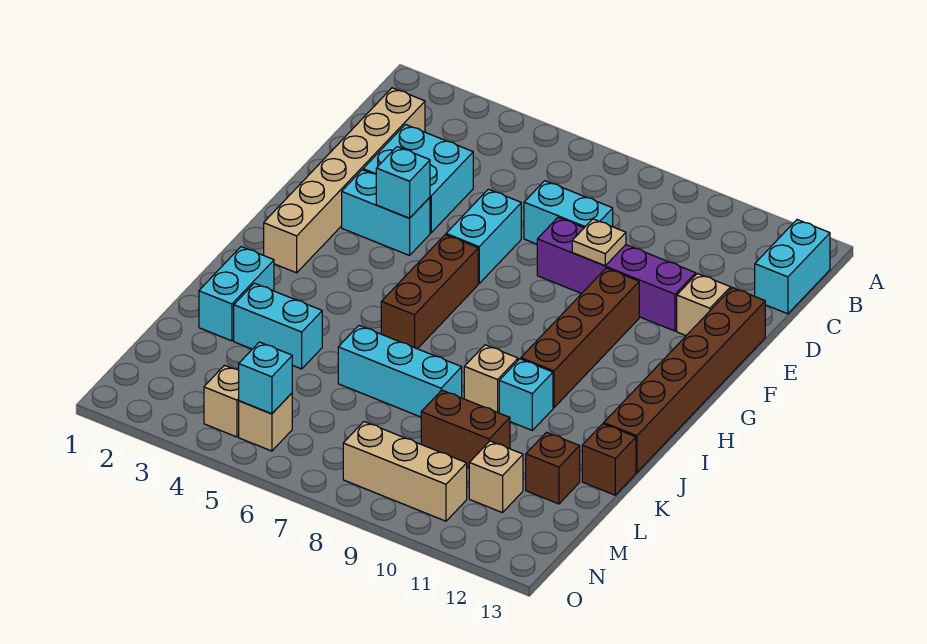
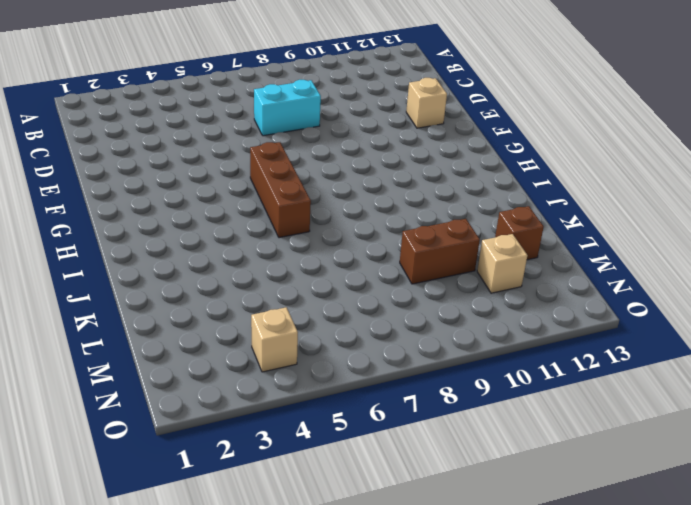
none -> cyan brick B13:C13 level 1
none -> tan brick C2:H2 level 1
none -> cyan brick D3:E4 level 1

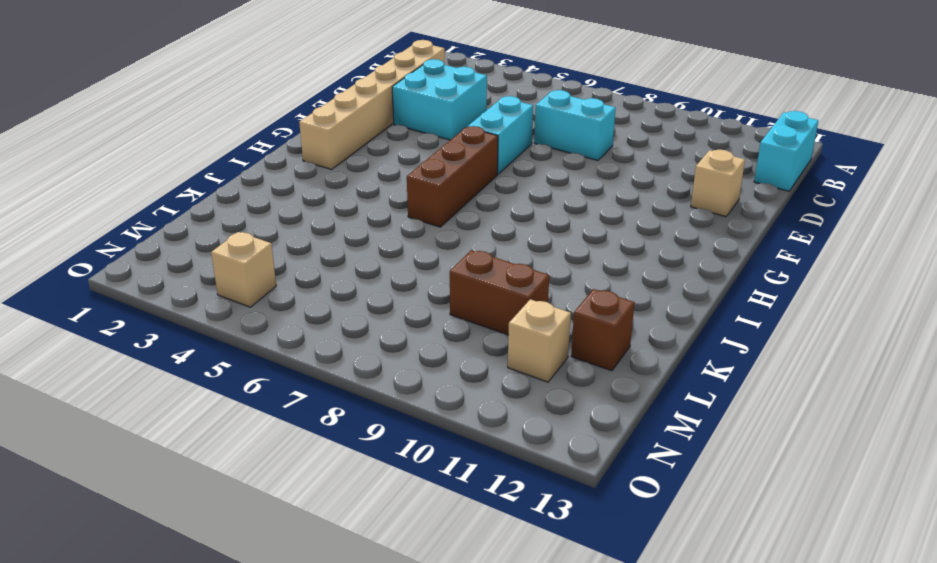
none -> purple brick E8:E11 level 1
none -> brown brick E13:J13 level 1
none -> cyan brick F3:F4 level 1

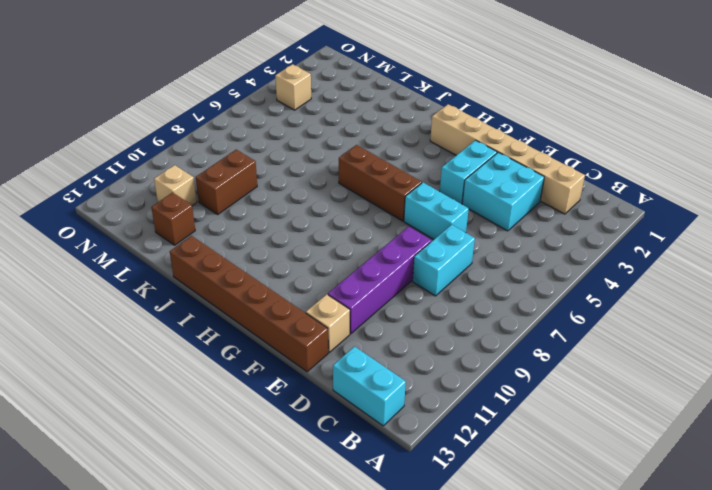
none -> brown brick F10:I10 level 1
none -> cyan brick J2:K2 level 1
none -> tan brick J9 level 1

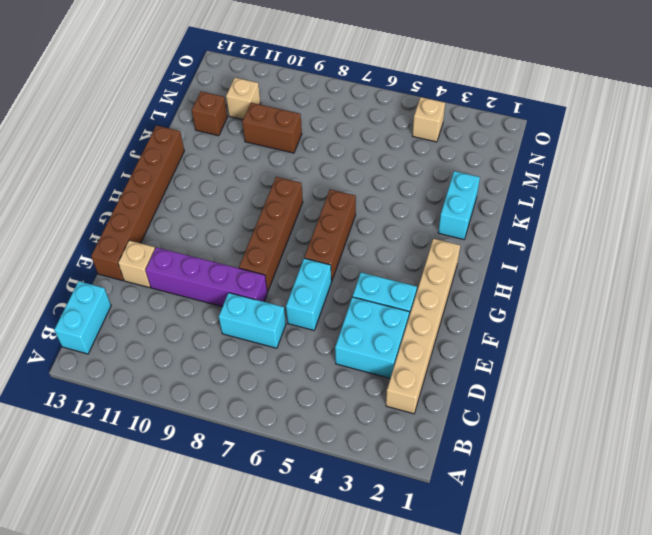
brown brick F8:I8 level 1 -> brown brick F10:I10 level 1
none -> tan brick J9 level 1
none -> cyan brick J10 level 1
none -> cyan brick K3:K4 level 1

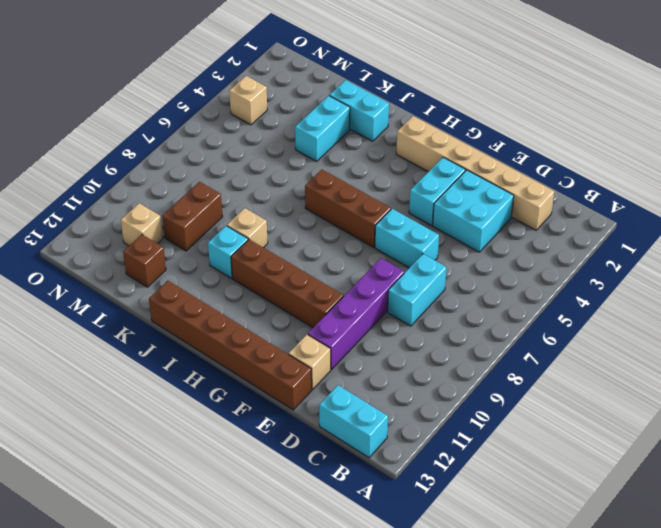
none -> cyan brick K6:K8 level 1
none -> brown brick K13 level 1
none -> tan brick N5 level 1

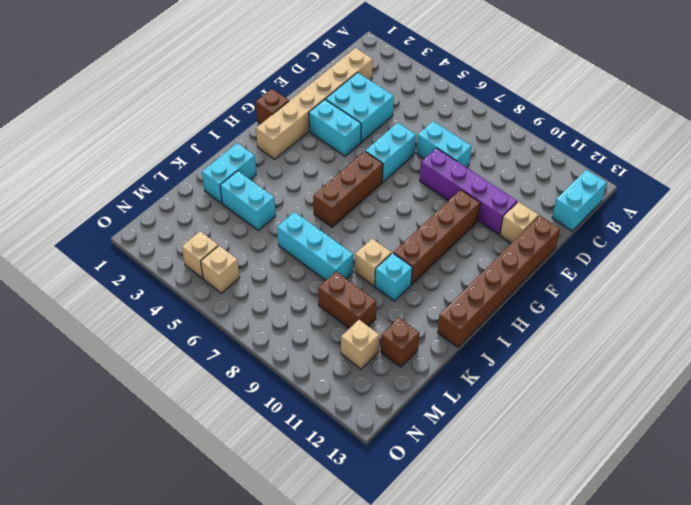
brown brick G1 level 1 -> brown brick K13 level 1
none -> tan brick N8:N10 level 1
none -> tan plate E9 level 2
none -> cyan brick F4 level 2

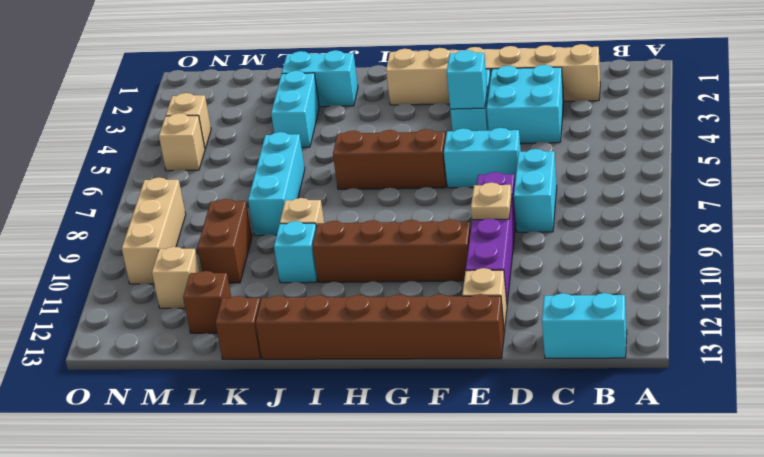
none -> cyan brick N5 level 2

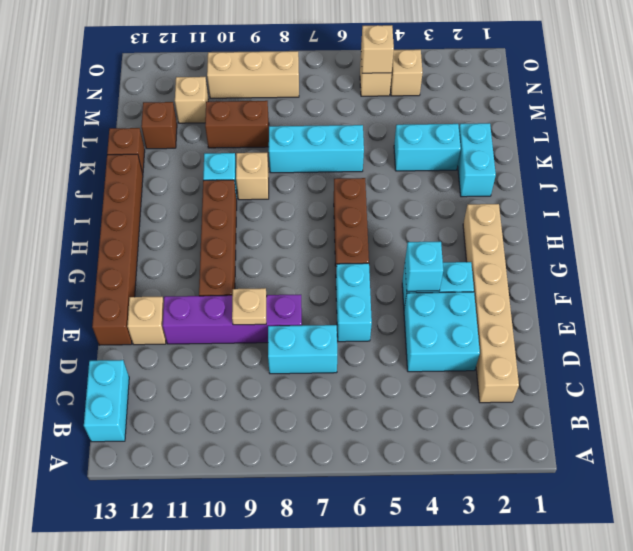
tan brick N5 level 2 -> cyan brick N5 level 2

